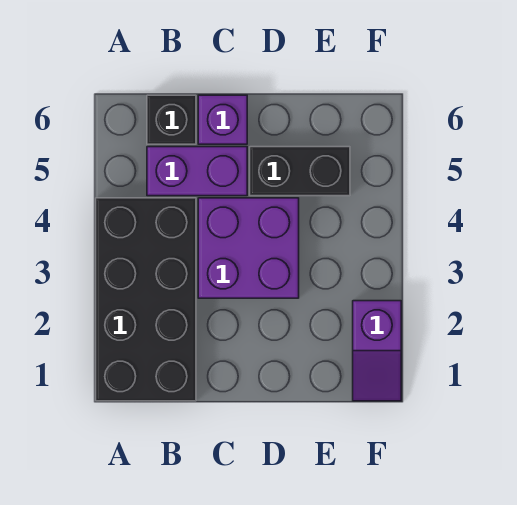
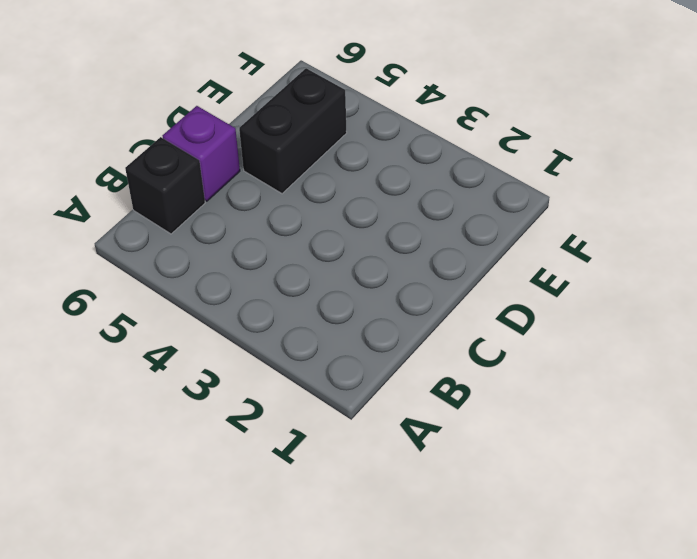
none -> black brick A1:B4 level 1
none -> purple brick B5:C5 level 1

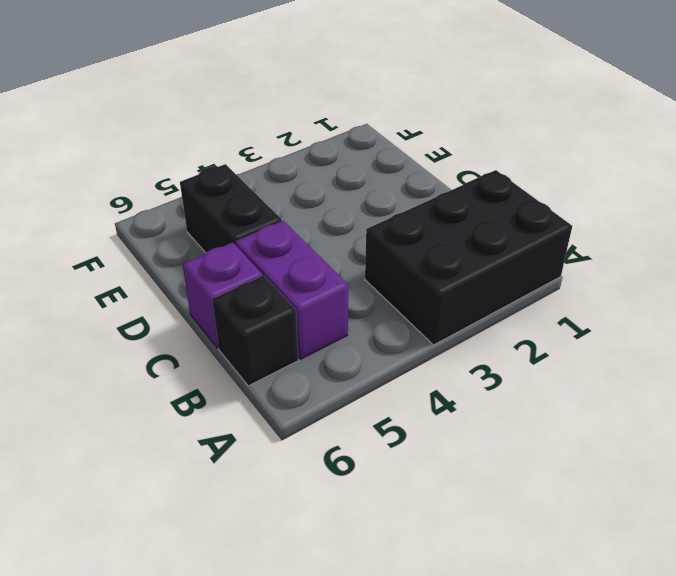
black brick A1:B3 level 1 -> black brick A1:B4 level 1
none -> purple brick C3:D4 level 1
none -> purple slope F1:F2 level 1 top 2

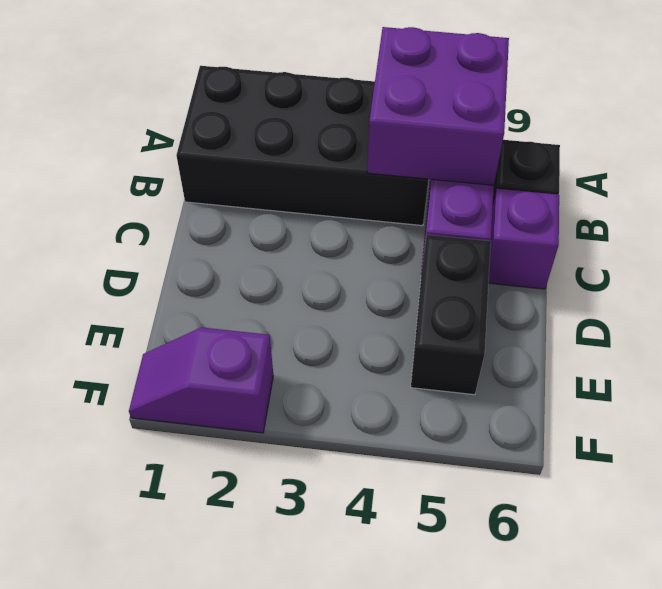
purple brick A4:B5 level 2 -> purple brick C3:D4 level 1

